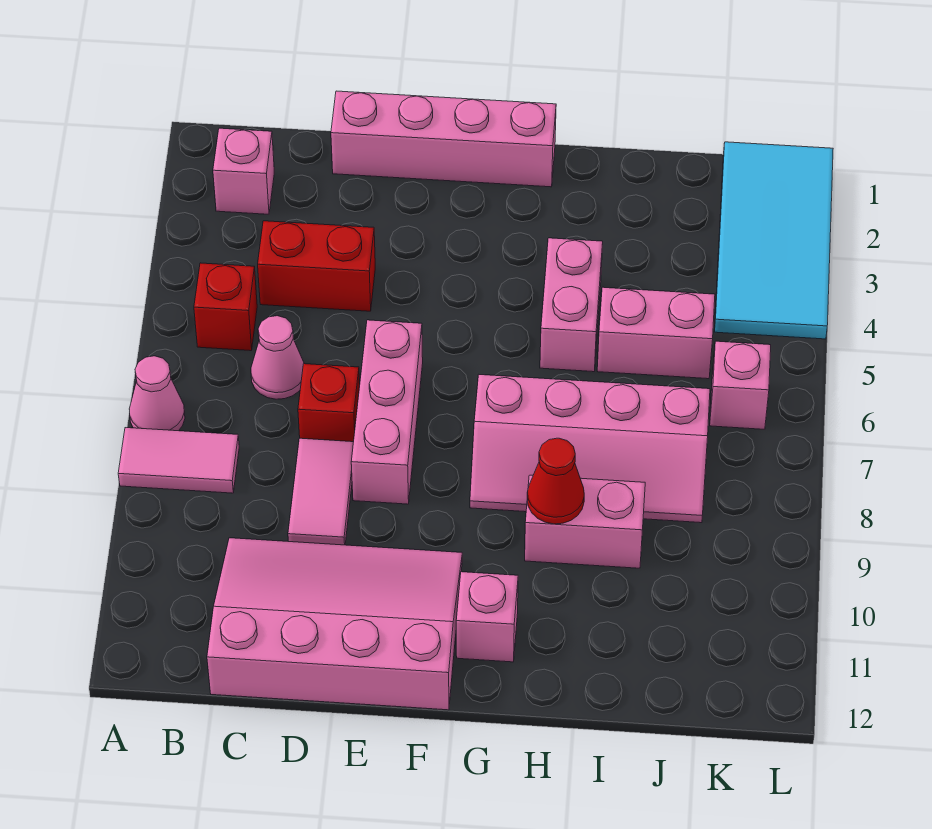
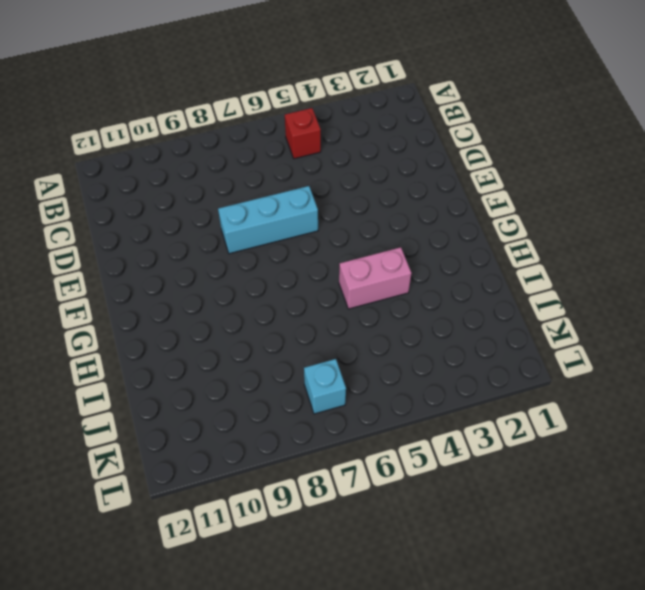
cyan brick E6:E8 level 1 -> pink brick E6:E8 level 1
cyan brick K7 level 1 -> none
none -> pink cone A7 level 1
none -> pink tile A8:B8 level 1
none -> pink brick B2 level 1

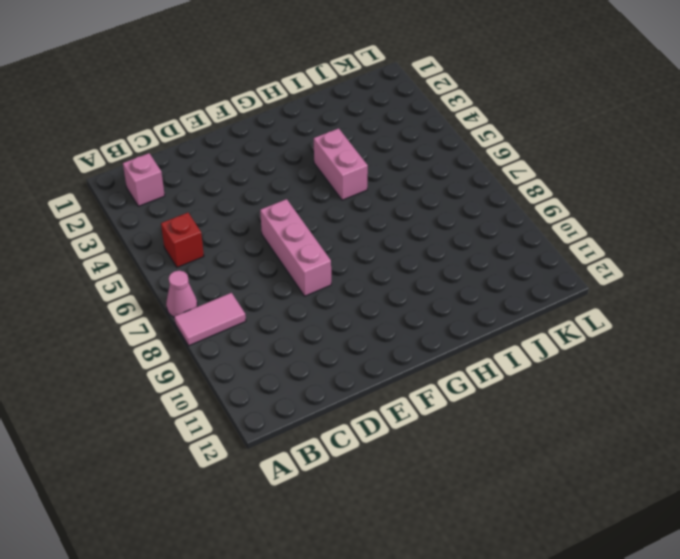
none -> red brick C4:D4 level 1
none -> pink cone C6 level 1
none -> pink slope C10:F12 level 1 top 12

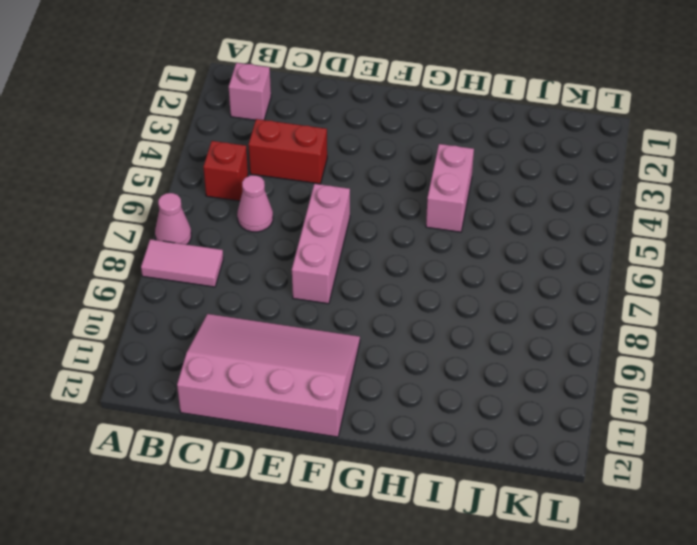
none -> pink brick D1:G1 level 1
none -> red brick D7 level 1
none -> pink tile D8:D9 level 1

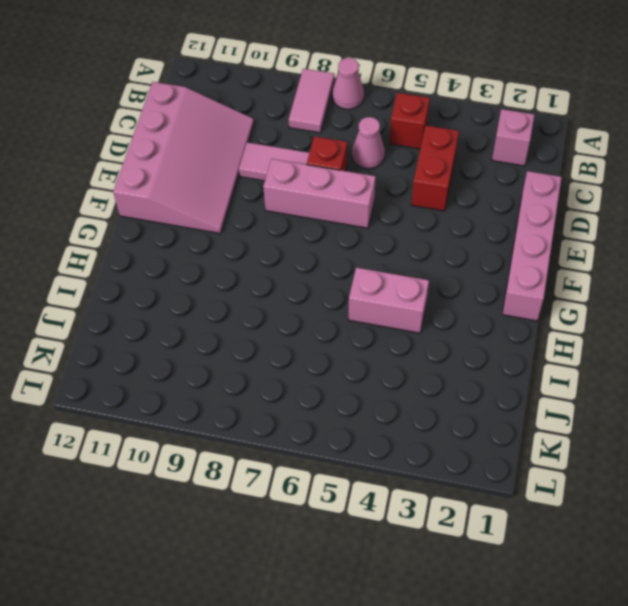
none -> pink slope G7:J8 level 1 top 7
none -> pink brick G11 level 1
none -> pink brick H9:I9 level 1

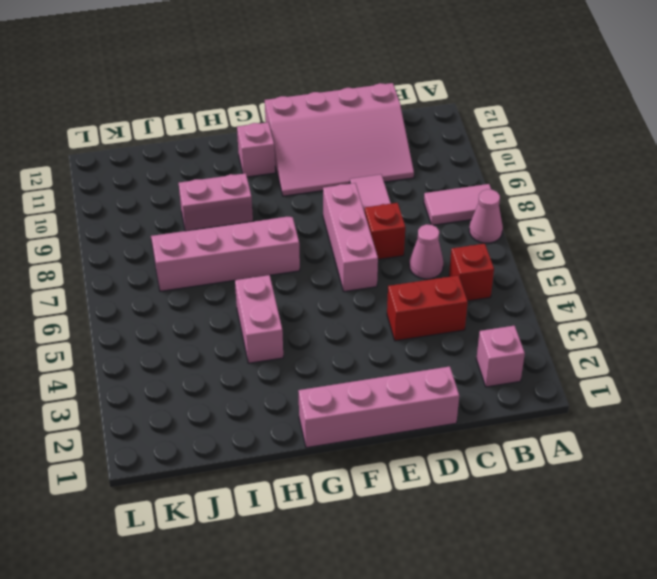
none -> pink brick I5:J5 level 1
none -> cyan tile K1:L4 level 1
none -> pink brick K6 level 1

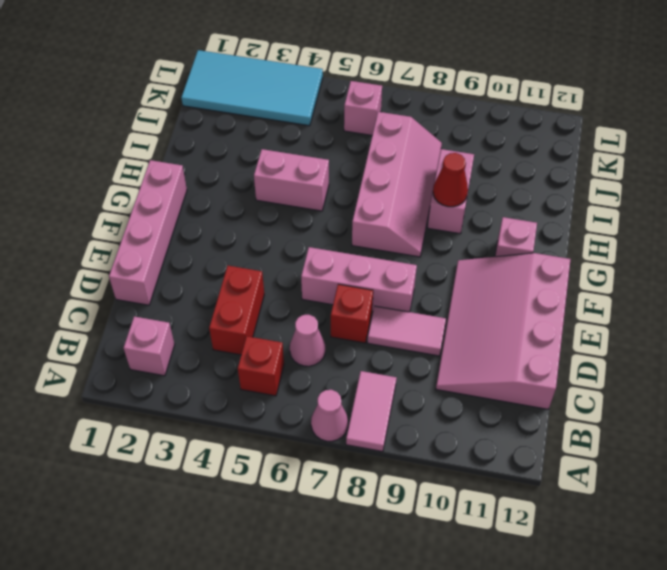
none -> pink brick I5:J5 level 1

